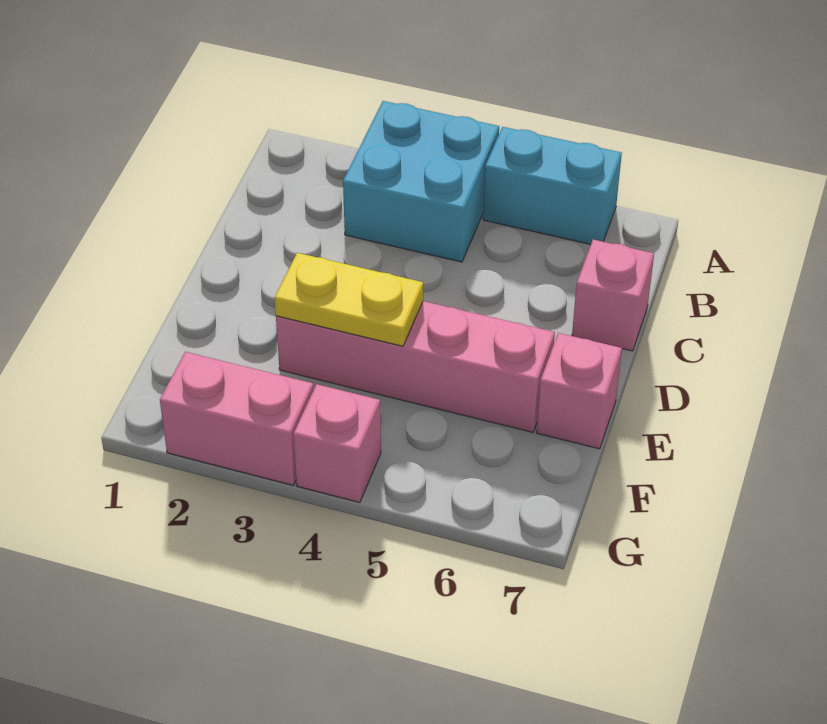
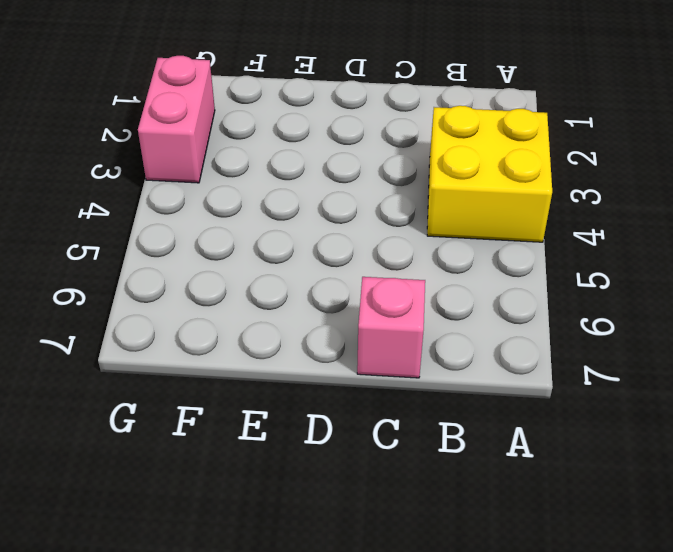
yellow brick A3:B4 level 1 -> cyan brick A3:B4 level 1
none -> cyan brick A5:A6 level 1
none -> pink brick E3:E6 level 1

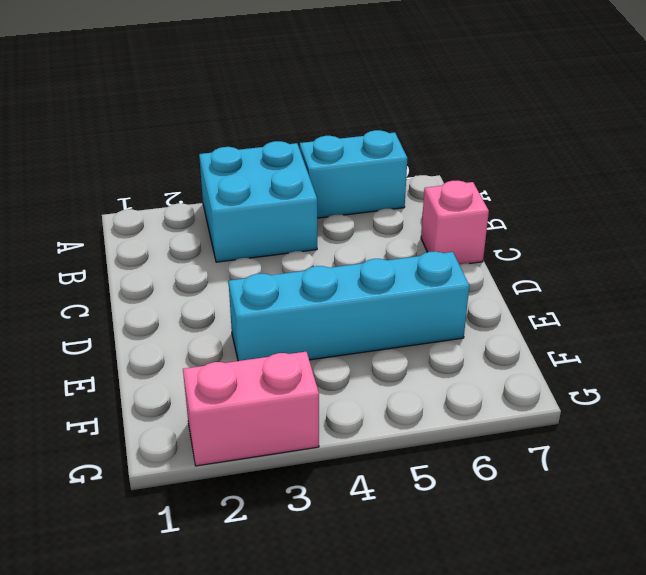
cyan brick E3:E6 level 1 -> pink brick E3:E6 level 1
none -> pink brick E7 level 1
none -> pink brick G4 level 1

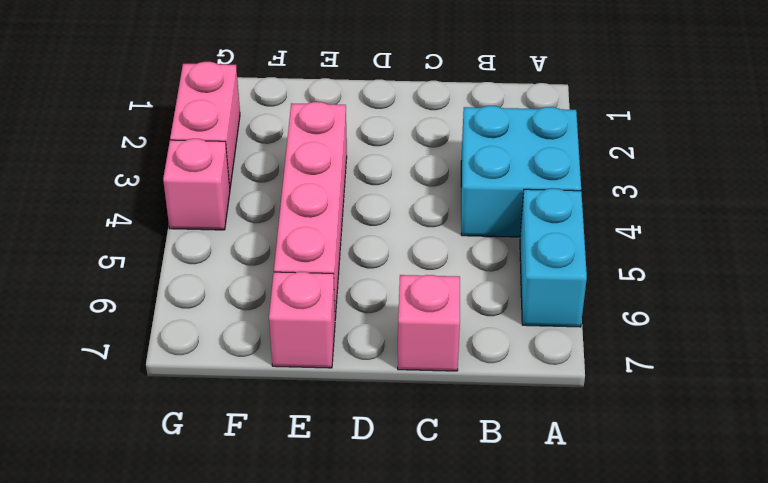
none -> yellow plate E3:E4 level 2

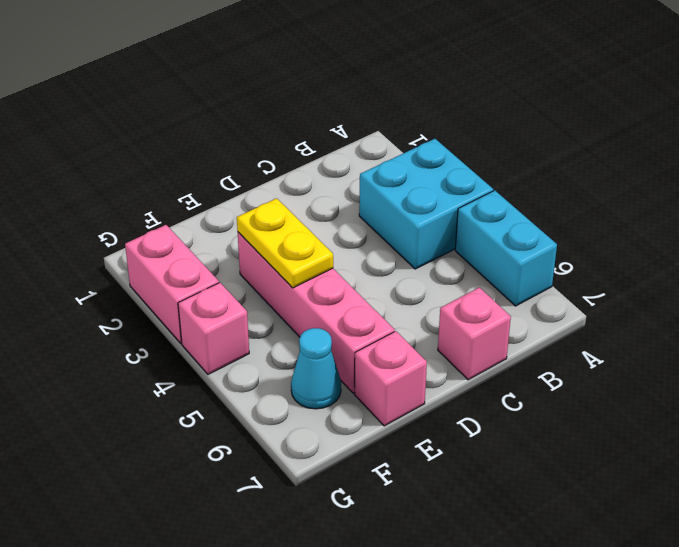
cyan cone F6 level 1 -> none

